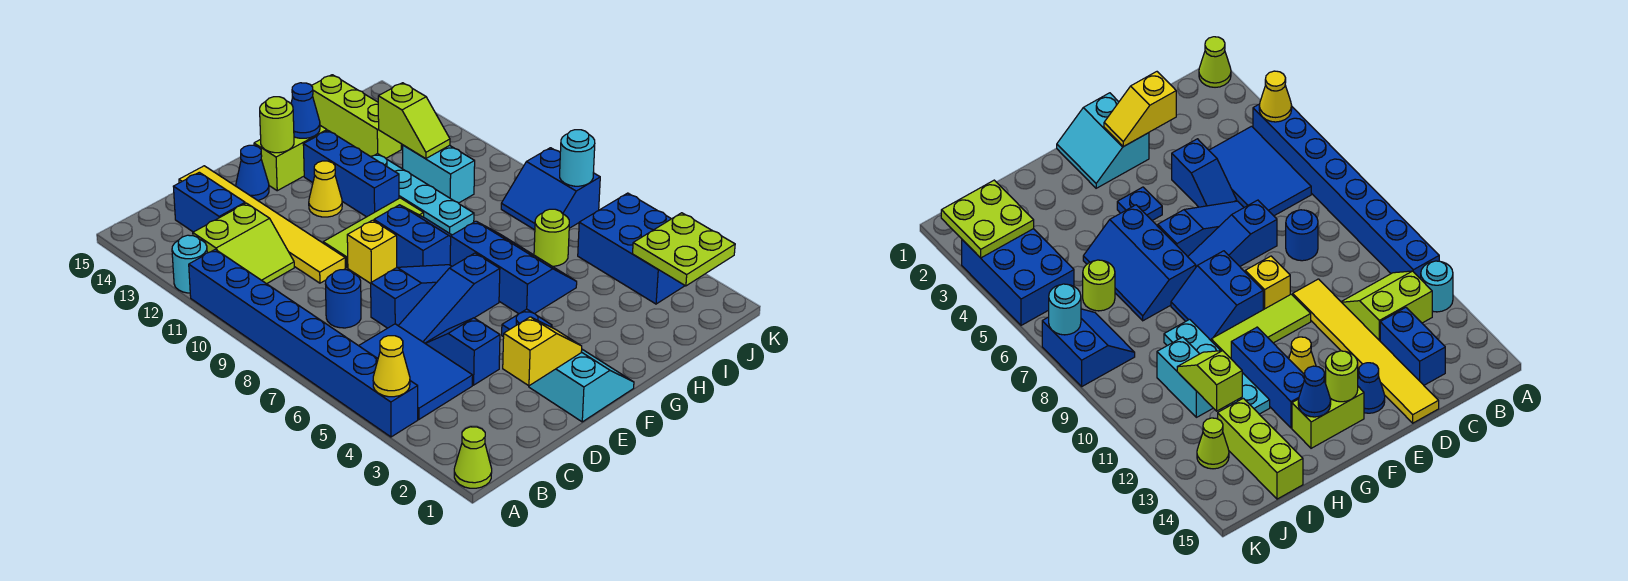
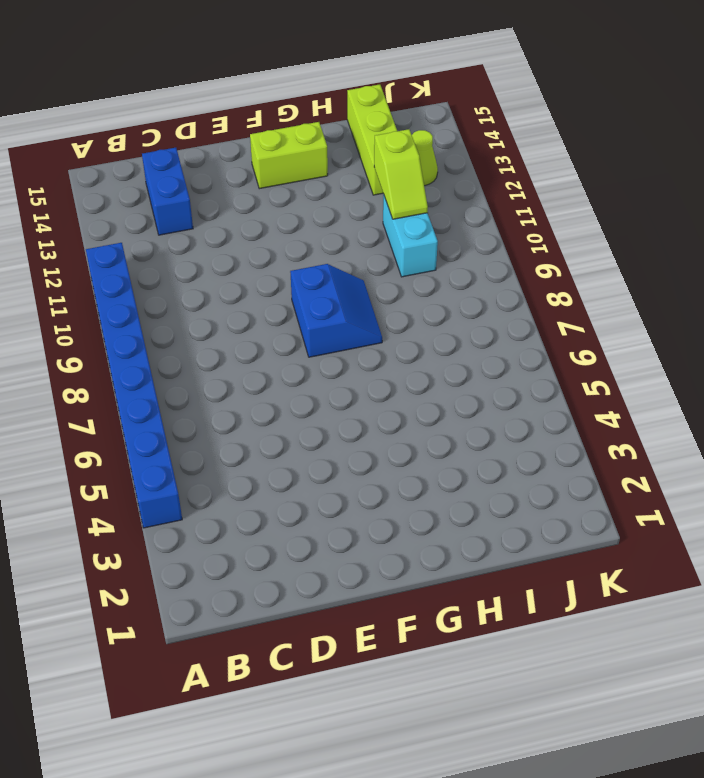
none -> lime cone A1 level 1
none -> cyan round brick A12 level 1
none -> blue tile B4:C6 level 1
none -> lime slope B11:C12 level 1 top 12

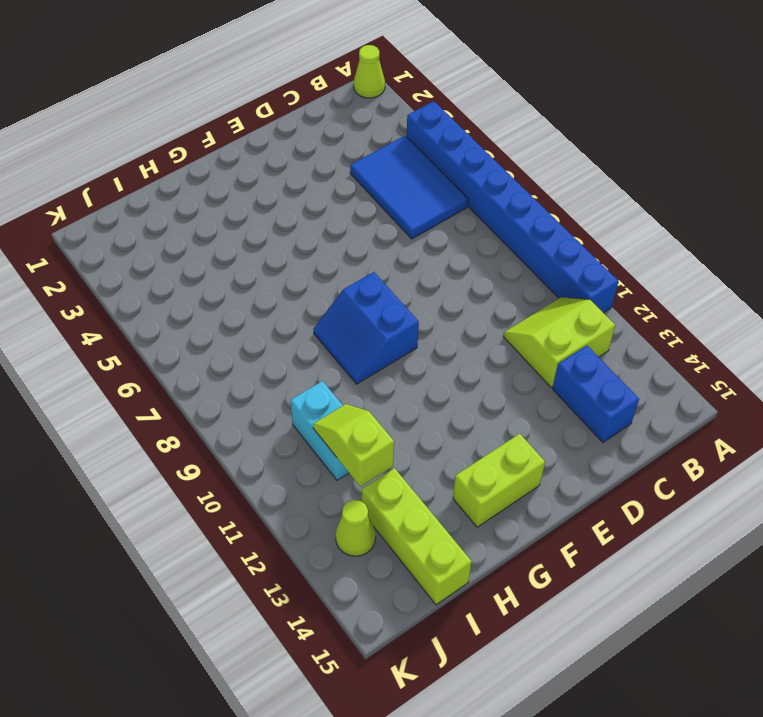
none -> cyan round brick A12 level 1
none -> blue round brick C8 level 1
none -> blue slope D4:D5 level 1 top 4
none -> blue slope D6:F6 level 1 top F

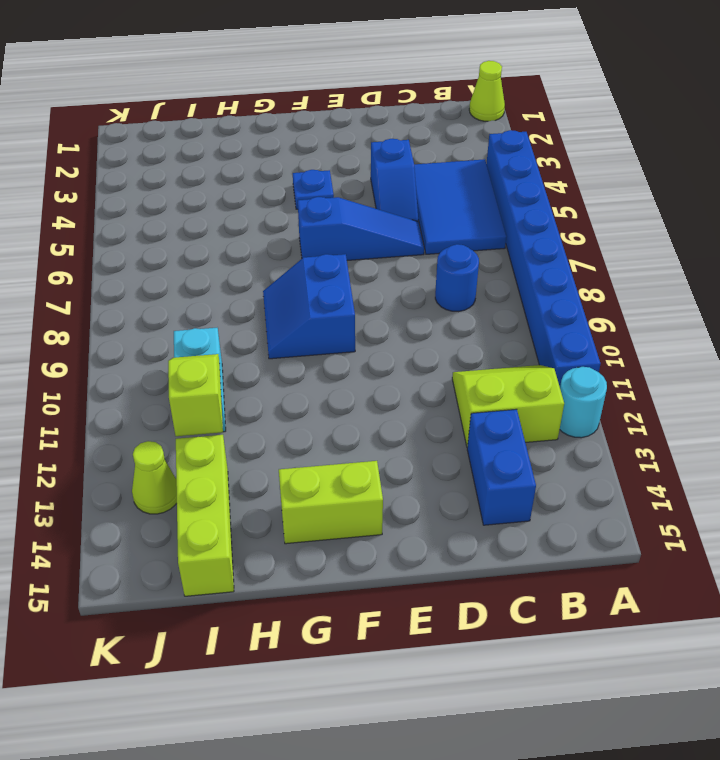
none -> blue slope D7:F7 level 1 top D
none -> yellow tile D10:D15 level 1
none -> cyan slope E1:F2 level 1 top E
none -> yellow brick E9 level 1

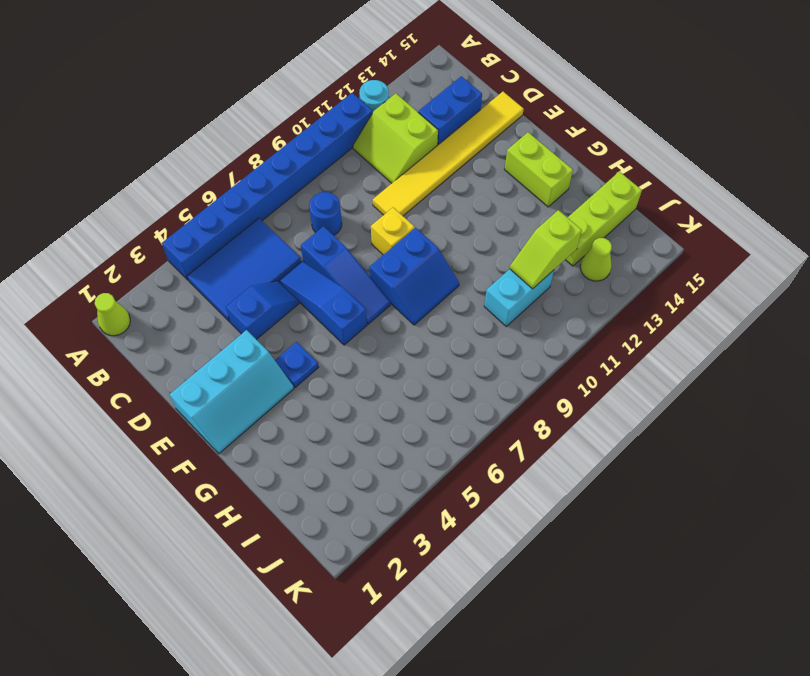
cyan slope E1:F3 level 1 top E -> cyan slope E1:F2 level 1 top E
none -> lime tile E10:G10 level 1
none -> blue cone E14 level 1
none -> yellow cone F12 level 1
none -> blue slope G5:H7 level 1 top G

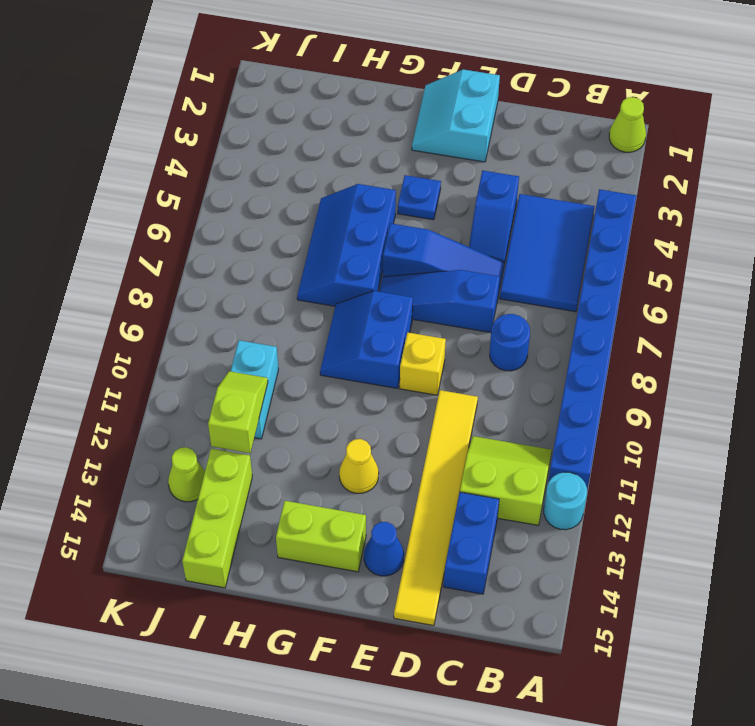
none -> lime tile E10:G10 level 1
none -> blue brick G11:G13 level 1
none -> cyan plate H9:H12 level 1
none -> lime round brick I6 level 1

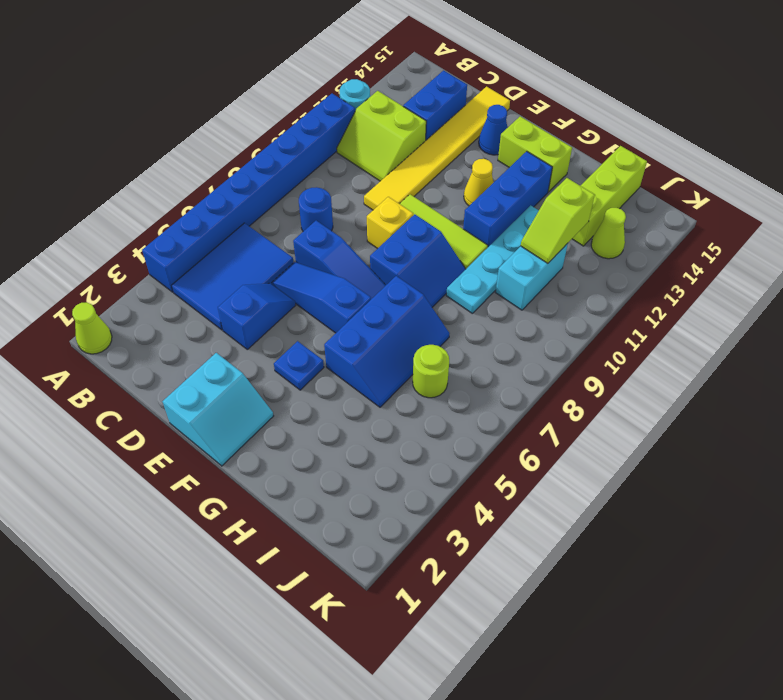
none -> blue brick J3:K5 level 1
none -> blue slope J7:K8 level 1 top K
none -> yellow cone A4 level 2
none -> yellow slope D2:E2 level 2 top D

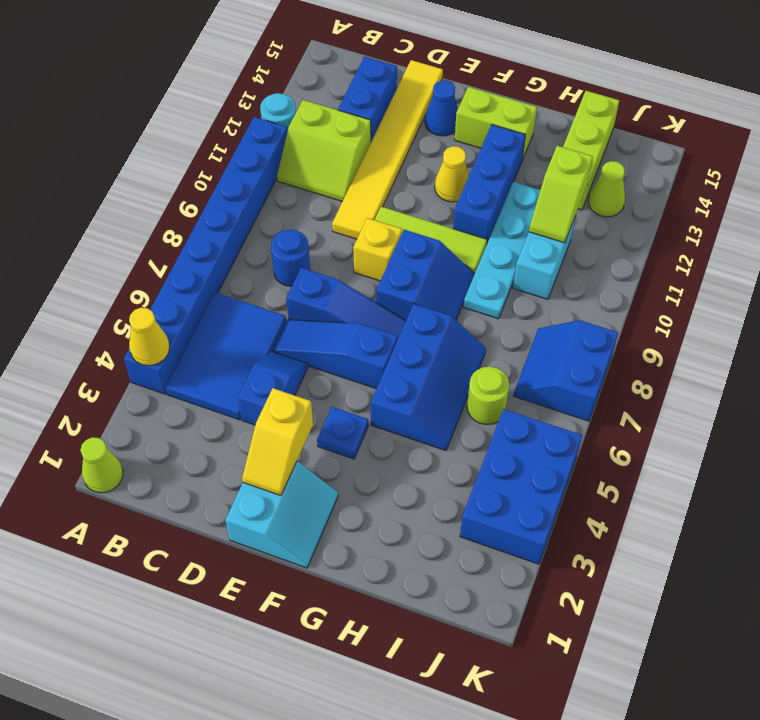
yellow slope E2:E3 level 2 top 3 -> yellow slope D2:E2 level 2 top D
none -> lime round brick F14 level 2
none -> blue cone G14 level 2
none -> lime plate J2:K3 level 2
none -> cyan round brick K7 level 2

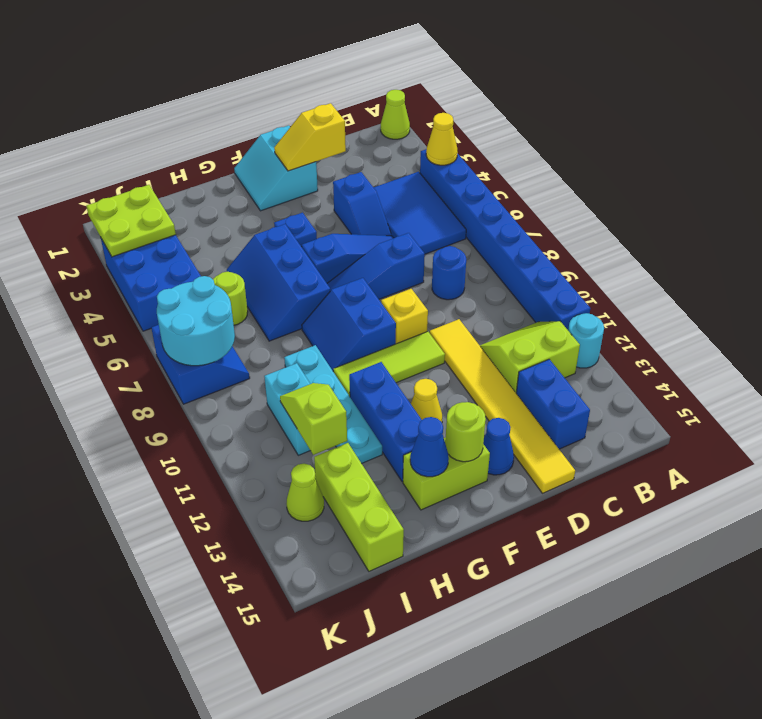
cyan round brick J7:K8 level 2 -> cyan round brick K7 level 2

